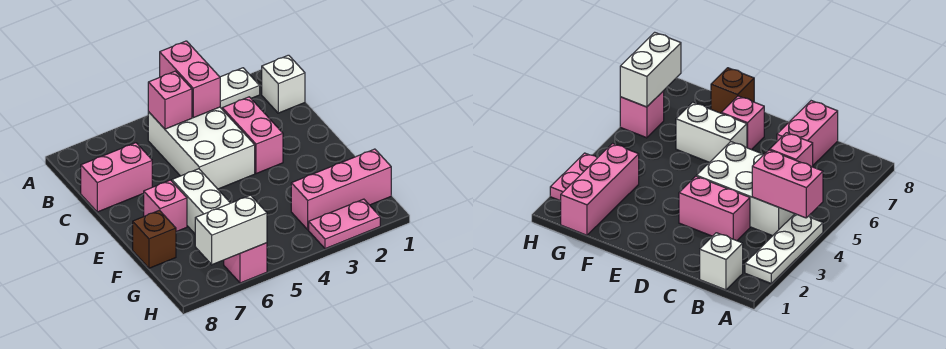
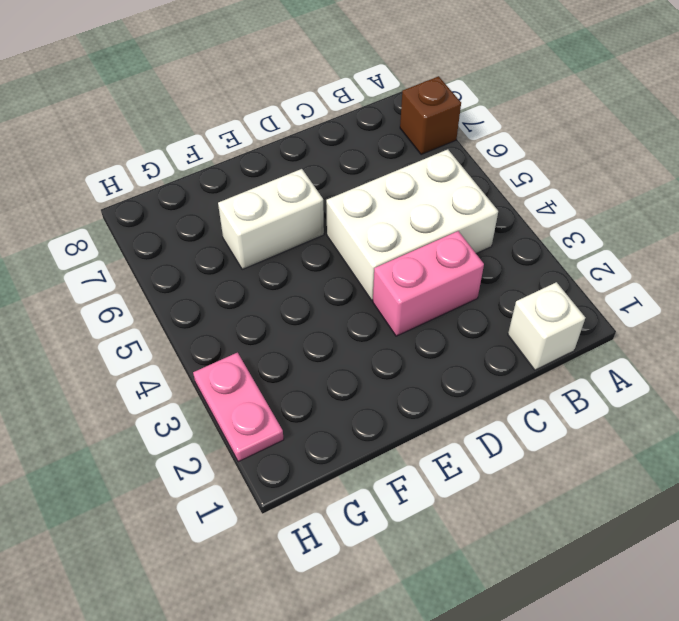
brown brick A7 level 1 -> brown brick F8 level 1
none -> white plate A2:A4 level 1
none -> pink brick C7:C8 level 1
none -> pink brick E7 level 1

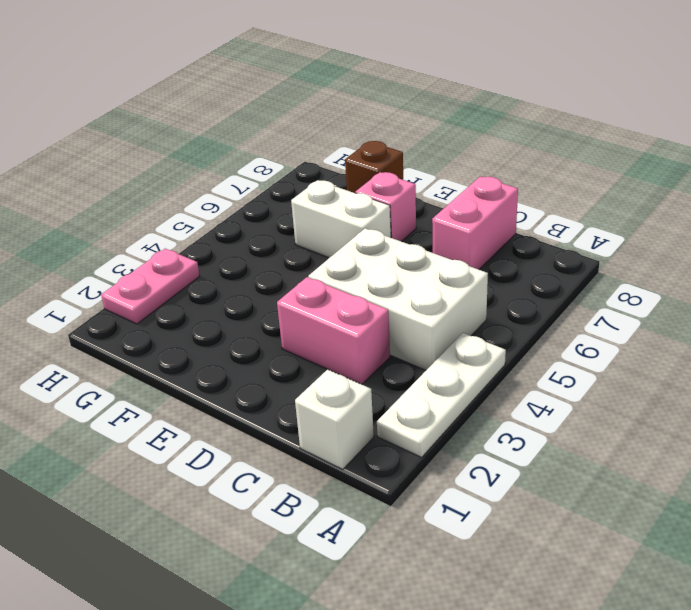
none -> pink brick G1:G3 level 1
none -> pink brick H6 level 1
none -> pink brick A4:B4 level 2

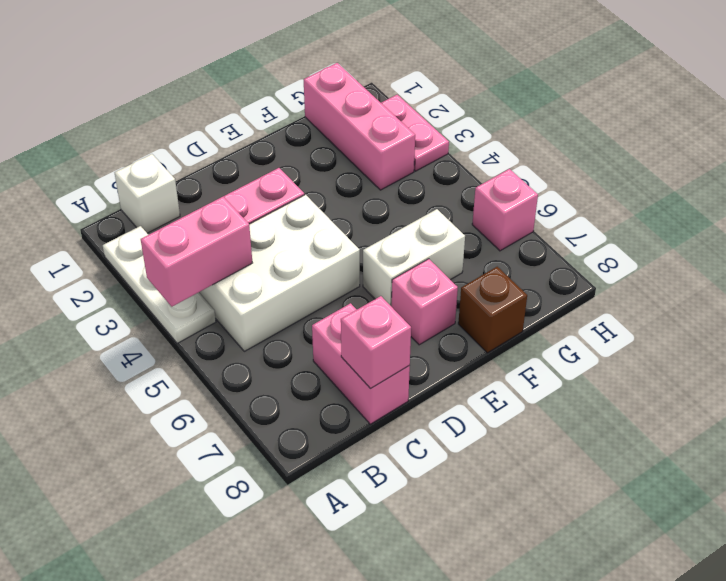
pink brick C8 level 2 -> pink brick B5 level 2
none -> white brick H6:H7 level 2

